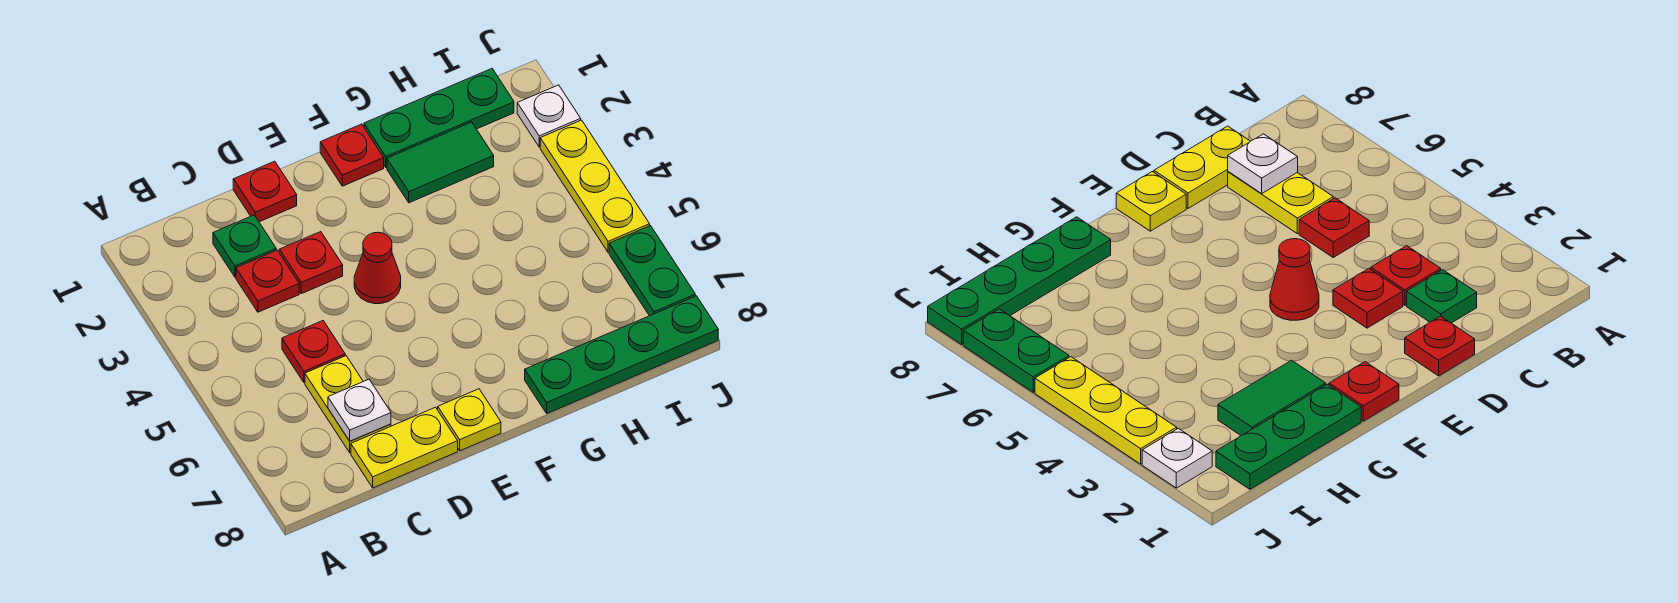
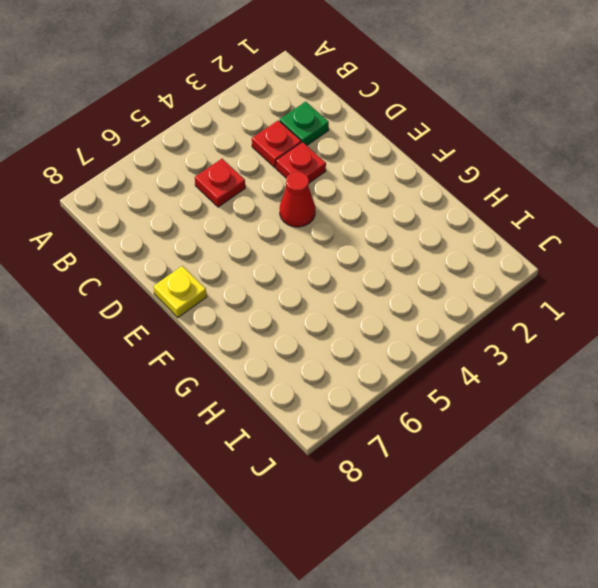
none -> yellow plate C6:C7 level 1
none -> yellow plate C8:D8 level 1
none -> red plate D1 level 1

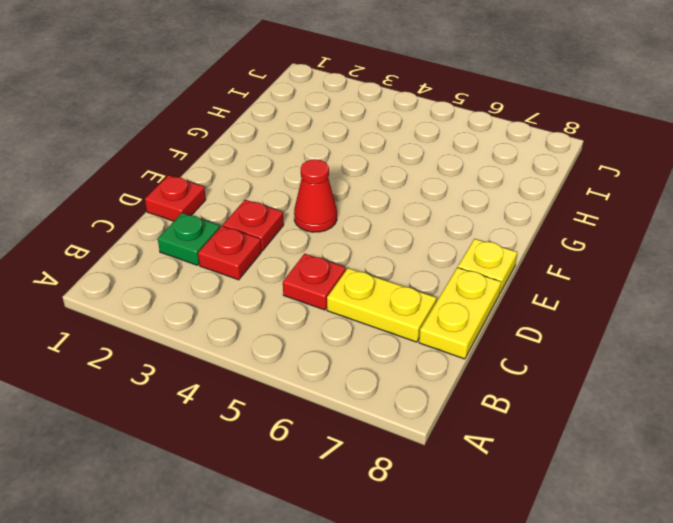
none -> red plate F1 level 1
none -> green plate G1:I1 level 1
none -> green tile G2:H2 level 1

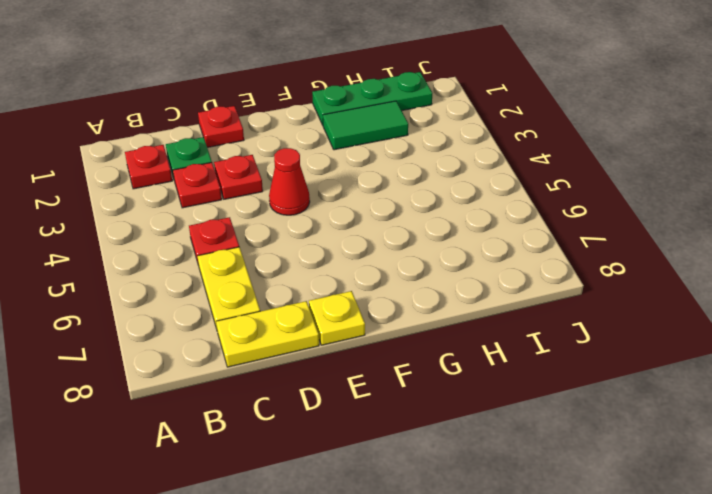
red plate B2 level 1 -> red plate F1 level 1
none -> green plate G8:J8 level 1
none -> white plate J2 level 1
none -> yellow plate J3:J5 level 1

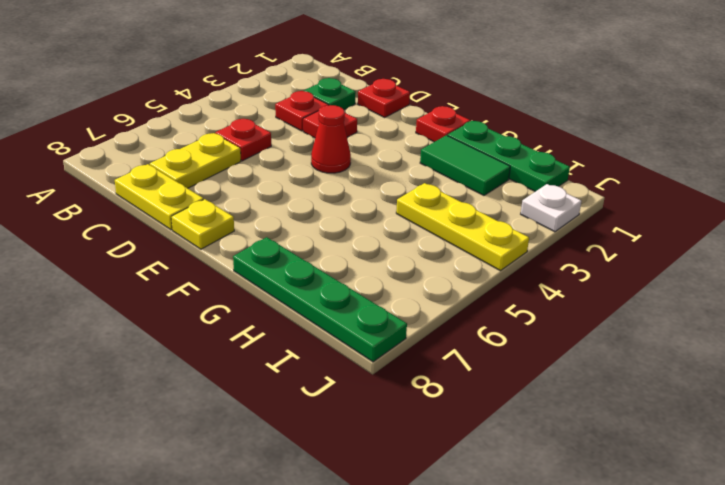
yellow plate H4:J4 level 1 -> yellow plate J3:J5 level 1
none -> green plate J6:J7 level 1
none -> white plate C7 level 2

